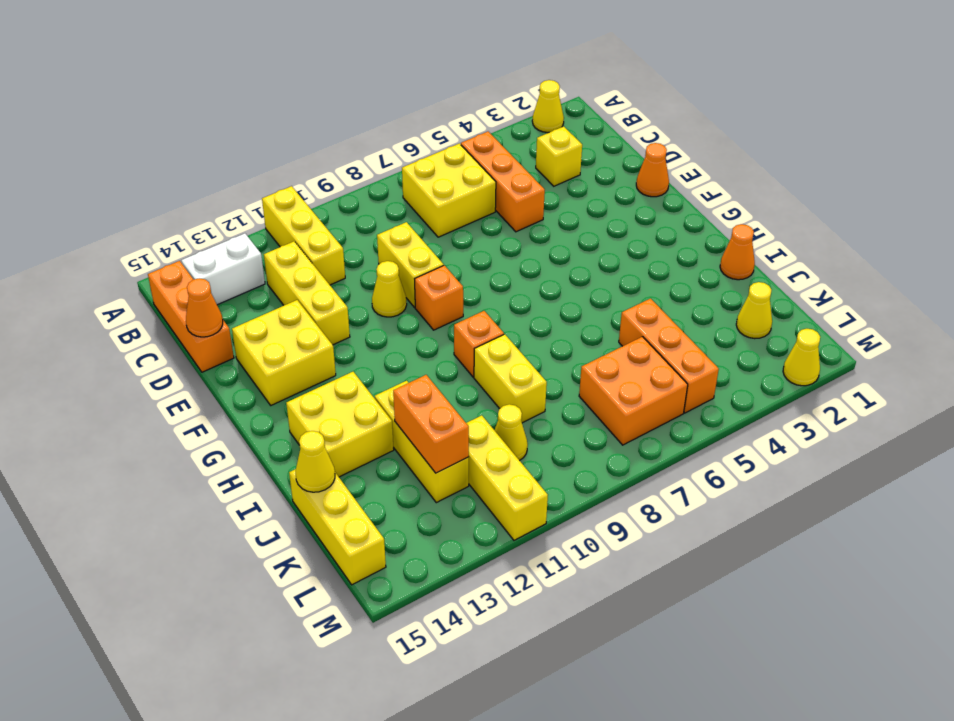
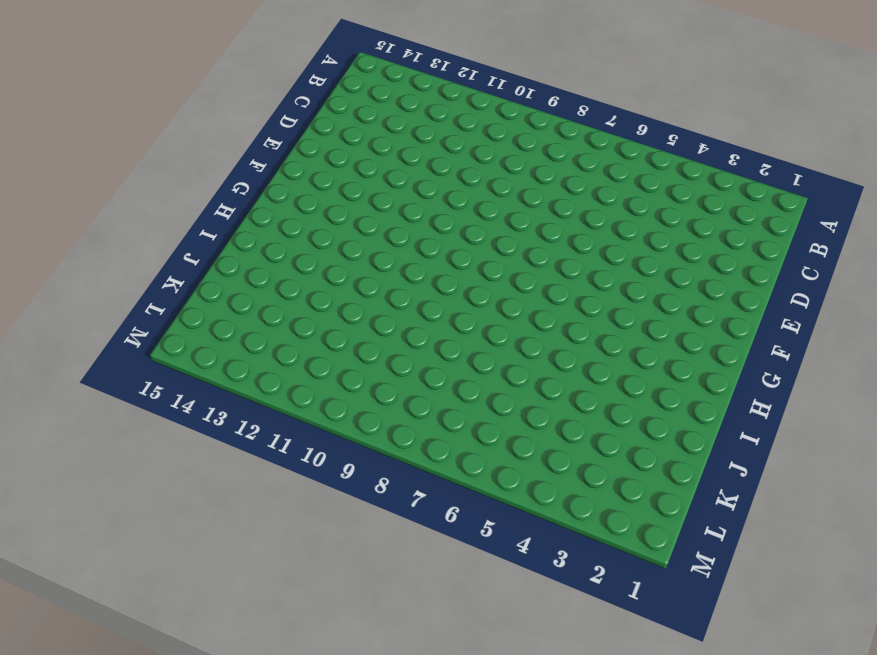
none -> yellow cone A2 level 1
none -> yellow brick A11:C11 level 1
none -> orange brick B5:D5 level 1

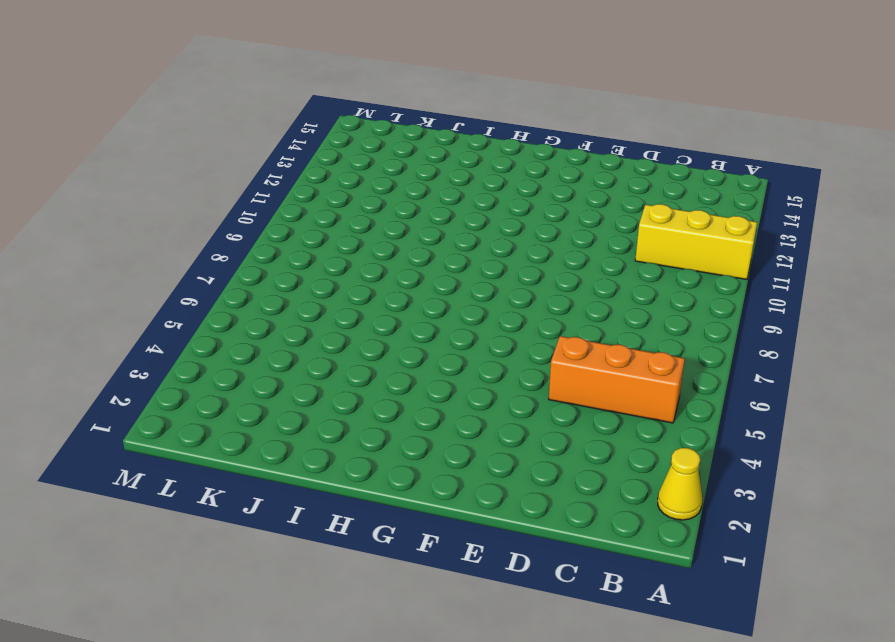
none -> yellow brick B6:C7 level 1
none -> white brick B13:B14 level 1
none -> orange brick B15:D15 level 1

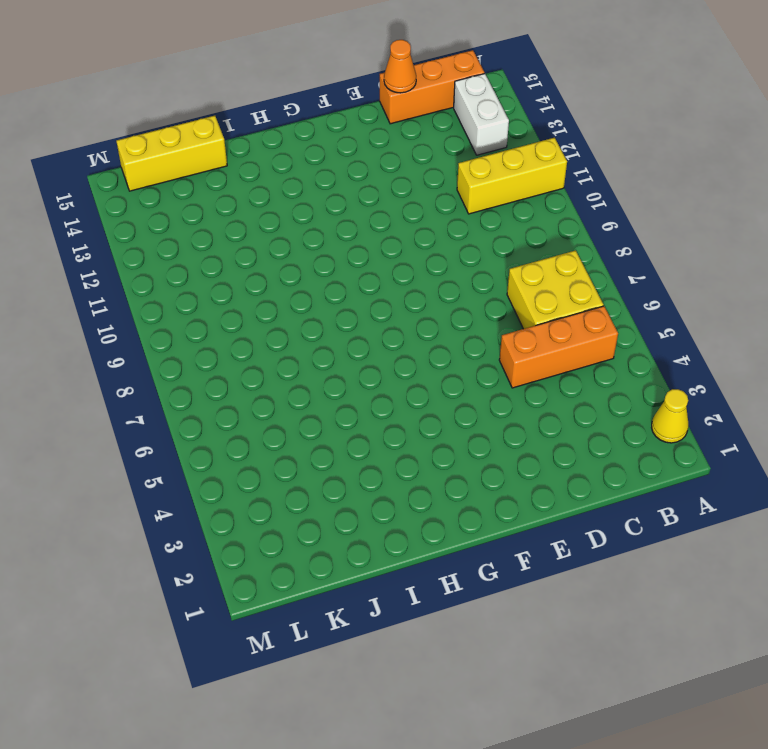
none -> yellow brick C3 level 1
none -> yellow brick C12:E12 level 1
none -> yellow brick D9:E9 level 1

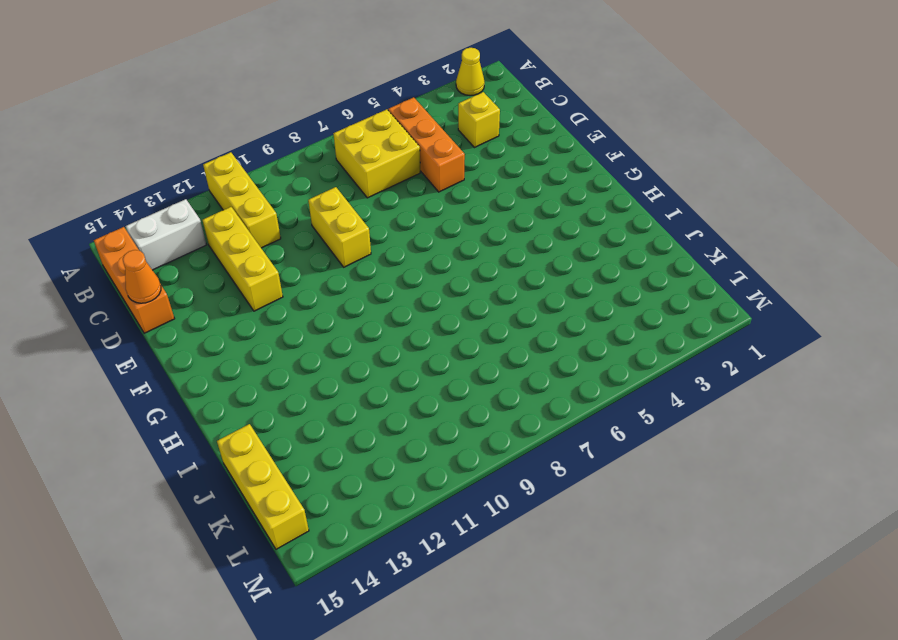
none -> orange cone E1 level 1
none -> yellow cone E10 level 1
none -> yellow brick E13:F14 level 1

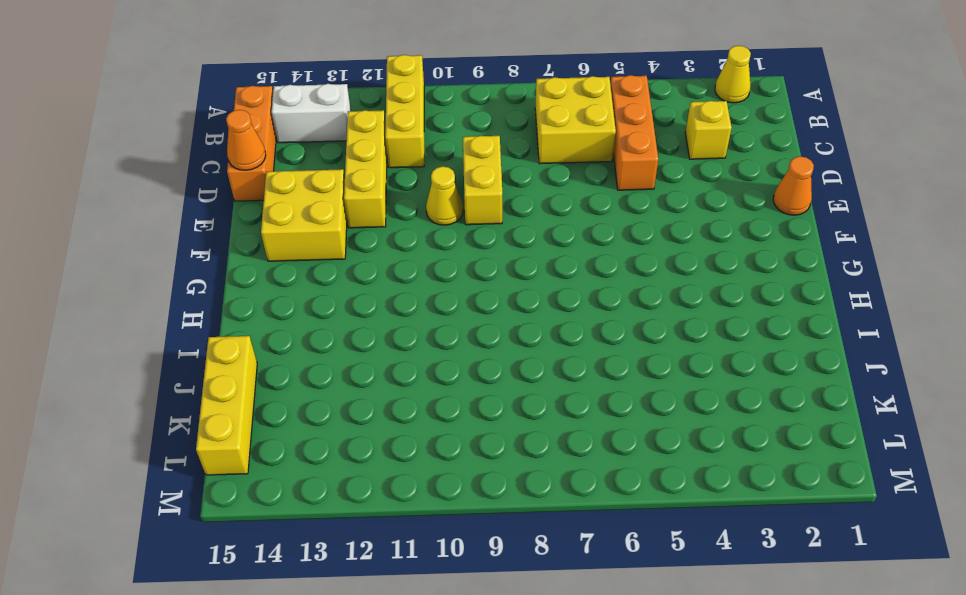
none -> orange brick F9 level 1
none -> orange brick H9 level 1
none -> yellow brick H13:I14 level 1

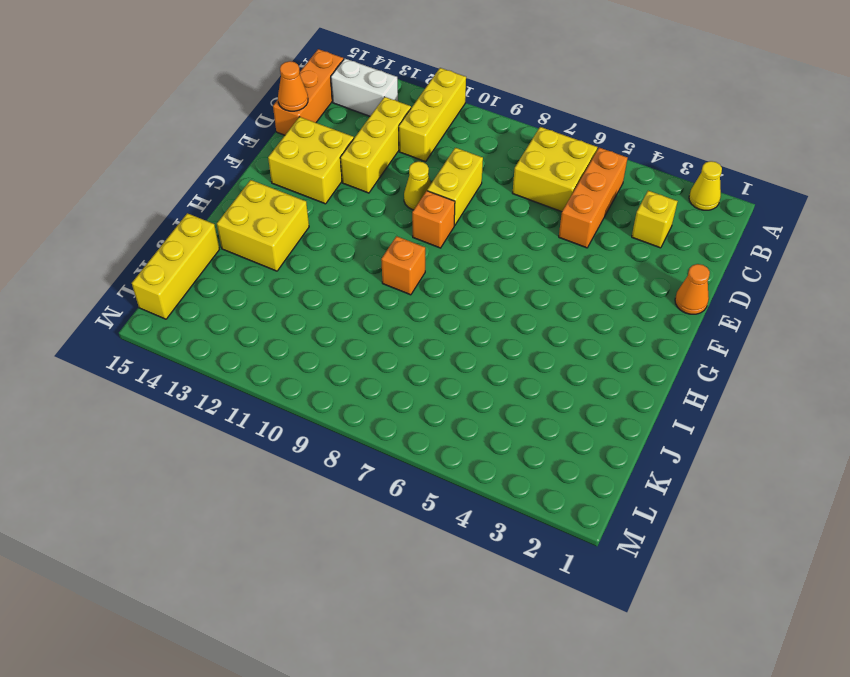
none -> orange cone I1 level 1
none -> yellow brick I9:J9 level 1
none -> yellow brick I12:K12 level 1

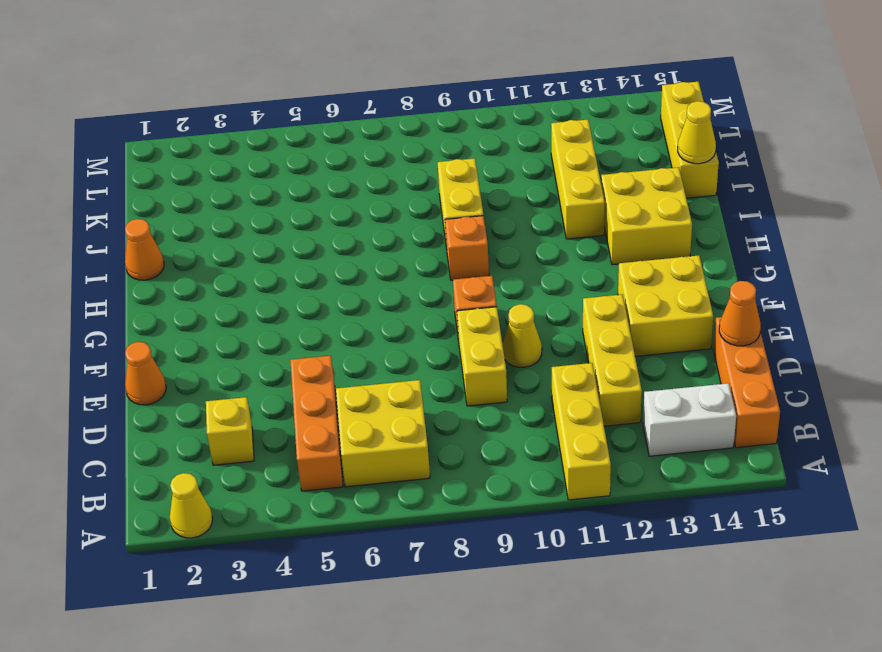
none -> orange brick J5:L5 level 1
none -> yellow cone K2 level 1
none -> orange brick K6:L7 level 1

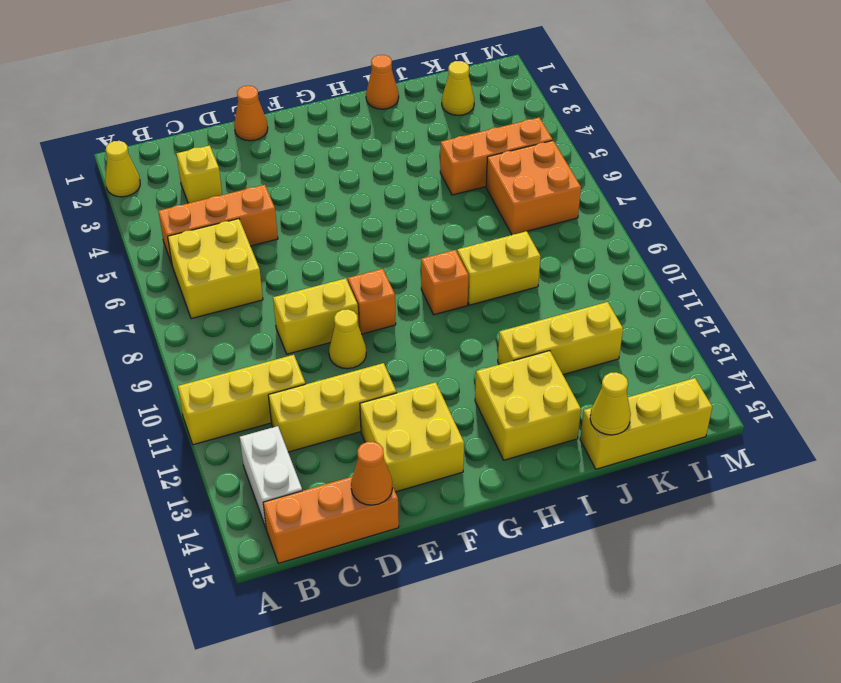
none -> yellow cone K10 level 1
none -> yellow brick K11:M11 level 1
none -> yellow cone M2 level 1

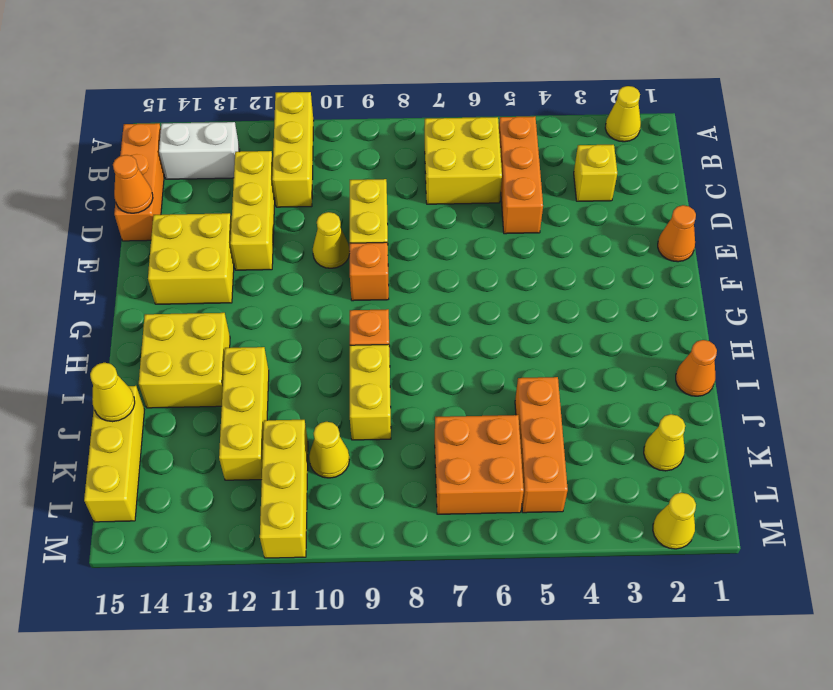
none -> orange brick J12:K12 level 2

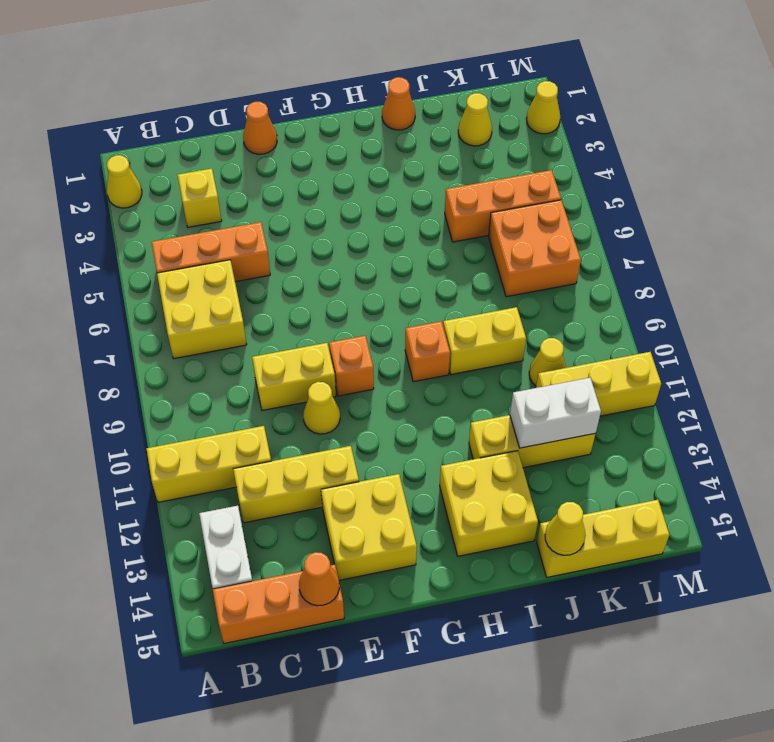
white brick J12:K12 level 2 -> orange brick J12:K12 level 2

